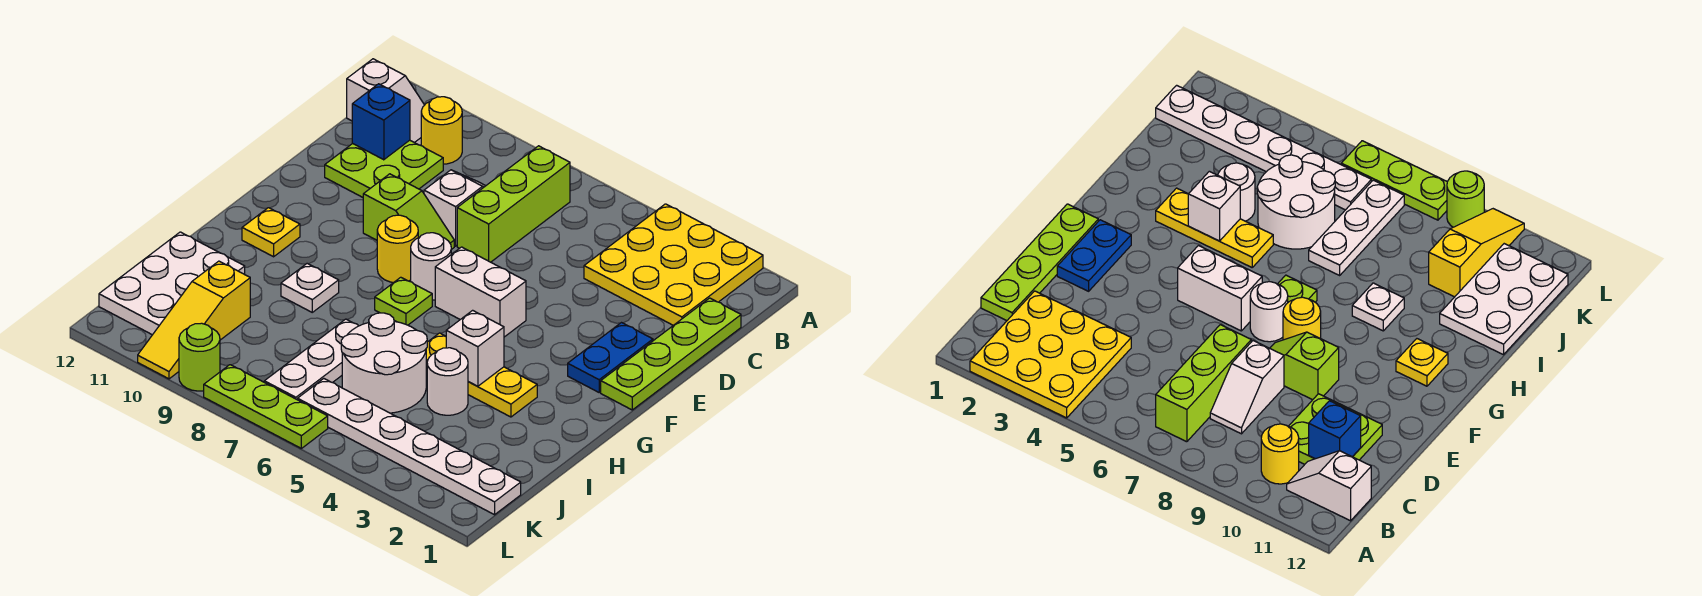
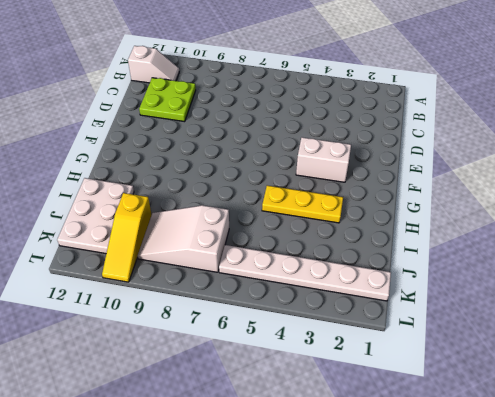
white brick F3:F4 level 1 -> white brick F5:F6 level 1
white slope J7:K9 level 1 top 7 -> white plate I7:K7 level 1
none -> yellow plate A2:C4 level 1
none -> lime brick B7:D7 level 1
none -> yellow round brick B10 level 1

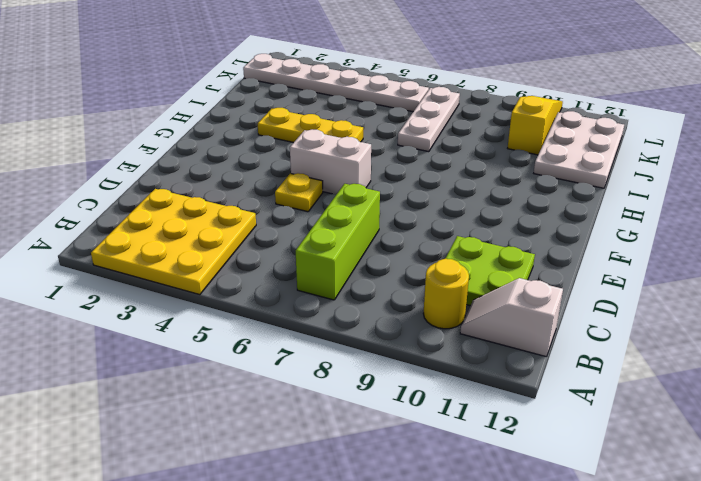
yellow plate E5 level 1 -> yellow plate G11 level 1
none -> lime plate C1:F1 level 1
none -> white slope C8:D8 level 1 top D
none -> blue plate E2:F2 level 1

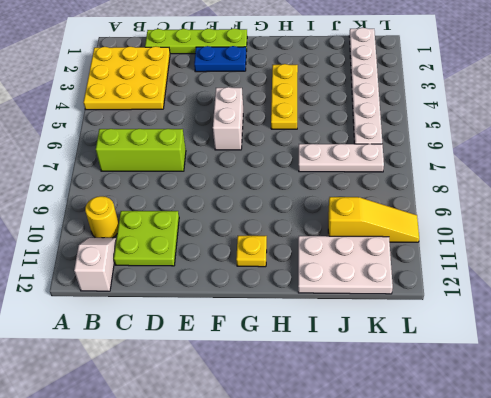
none -> white slope C8:D8 level 1 top D
none -> lime slope E8:E9 level 1 top 9
none -> white round brick F7 level 1

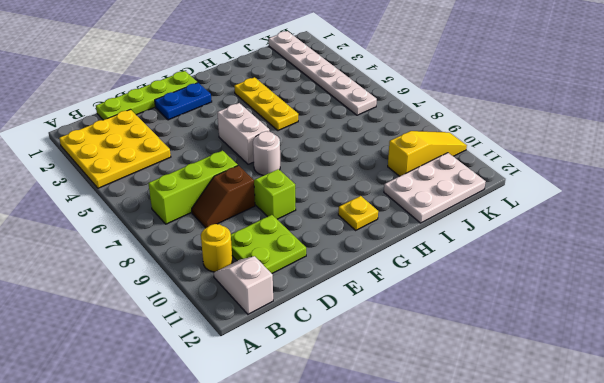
brown slope C8:D8 level 1 top D -> white slope C8:D8 level 1 top D
none -> yellow round brick F8 level 1
none -> lime plate G7 level 1
none -> white plate H9 level 1

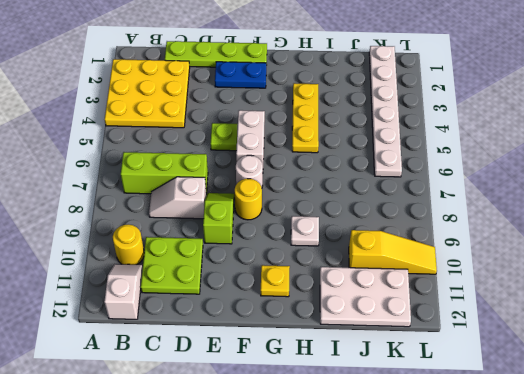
lime plate E5 level 1 -> lime plate G7 level 1
none -> white round brick I4 level 1
none -> white round brick I5:J6 level 1
none -> white plate I7:K7 level 1

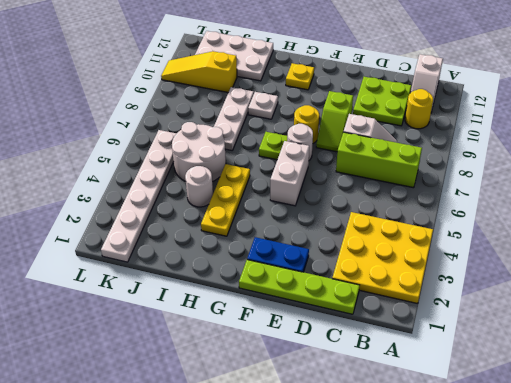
white plate I7:I9 level 1 -> white plate I7:K7 level 1
none -> lime plate L6:L8 level 1
none -> lime round brick L9 level 1
none -> blue brick C11 level 2

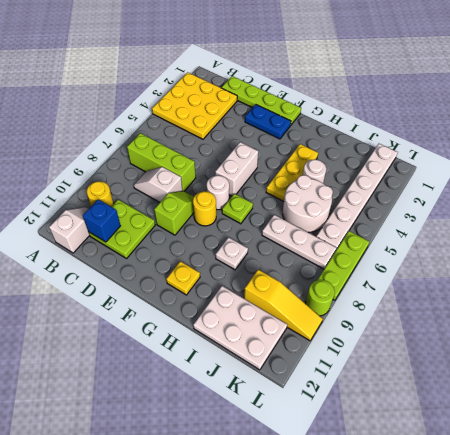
none -> white brick H4 level 2

